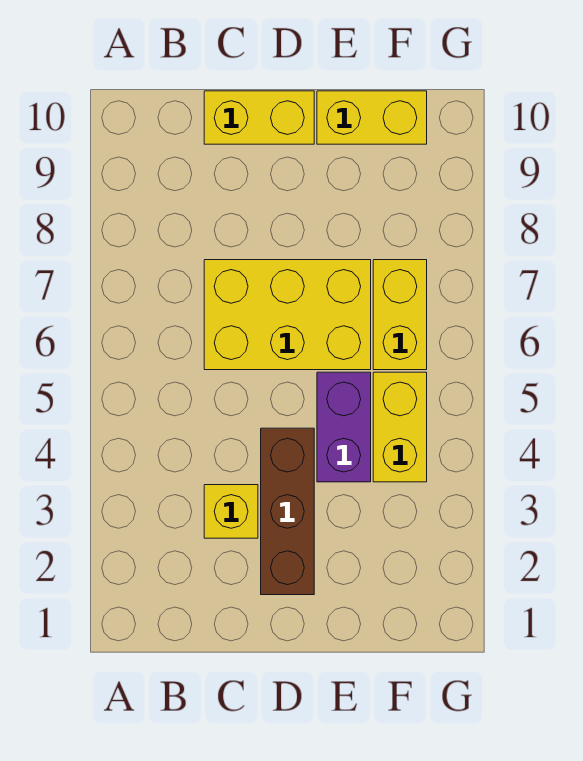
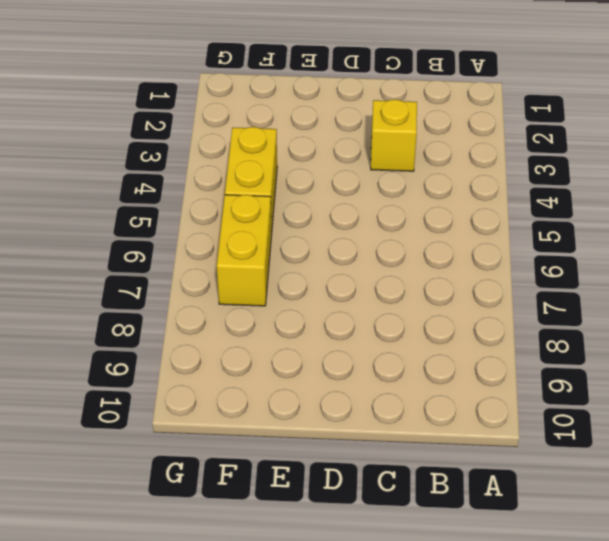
none -> yellow brick C6:E7 level 1
none -> yellow brick C10:D10 level 1

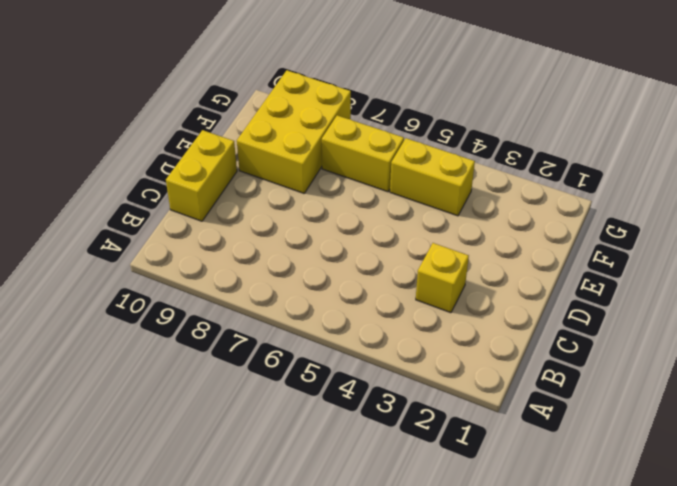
yellow brick E8:G9 level 1 -> yellow brick C6:E7 level 1
none -> brown brick D2:D4 level 1
none -> purple brick E4:E5 level 1

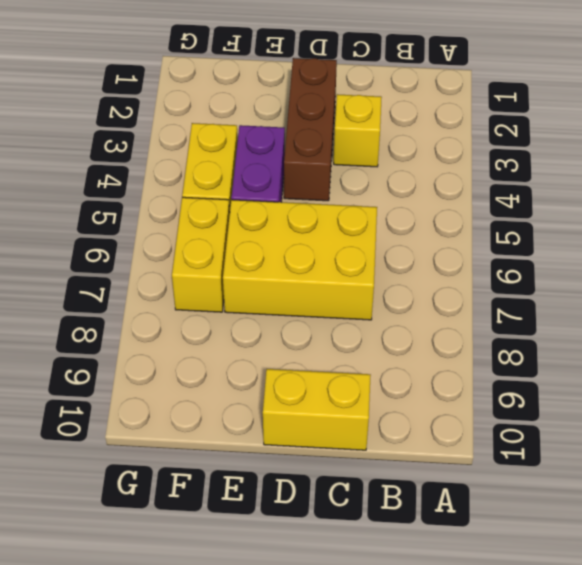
none -> yellow brick E10:F10 level 1

